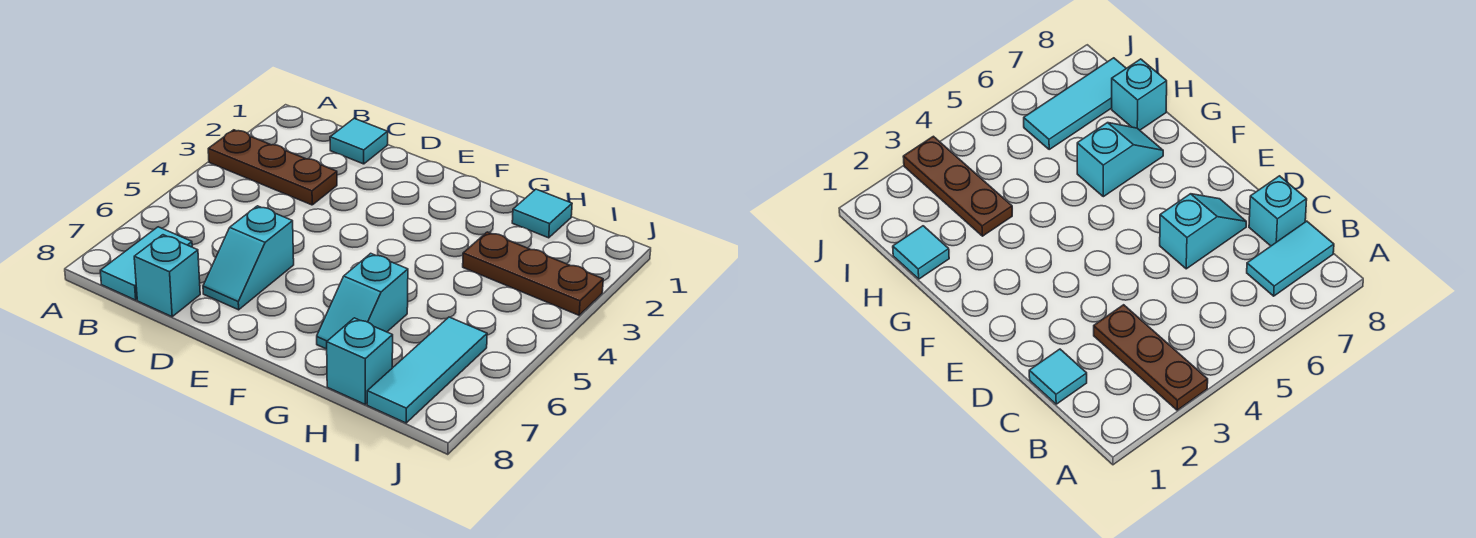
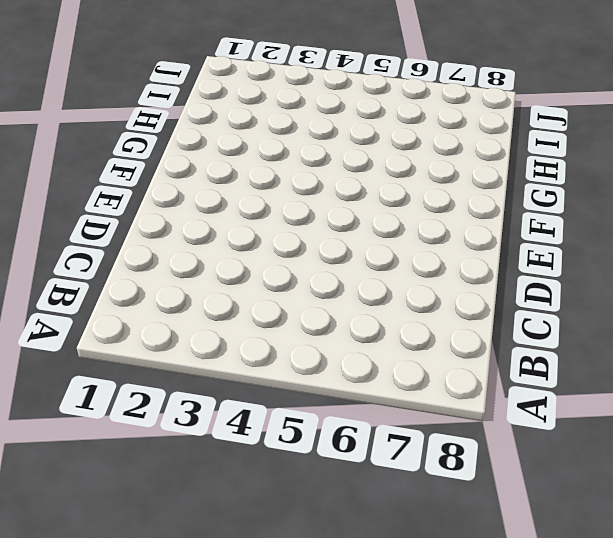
none -> brown plate A3:C3 level 1
none -> cyan tile B7:B8 level 1

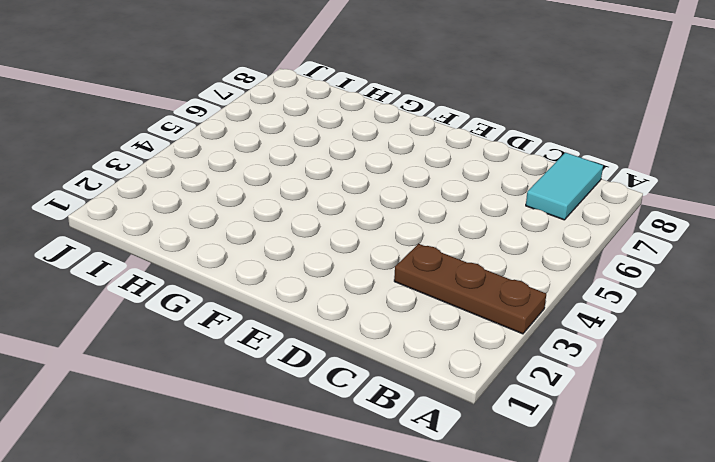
none -> cyan tile C1 level 1
none -> cyan brick C8 level 1

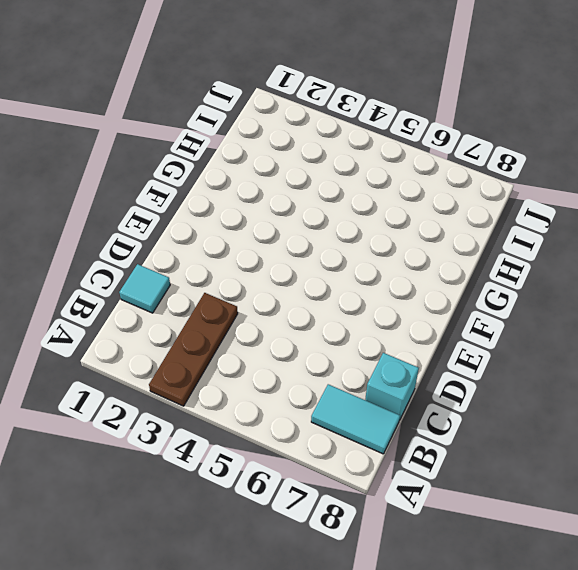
none -> cyan slope D6:D7 level 1 top 6
none -> cyan slope G6:G7 level 1 top 6

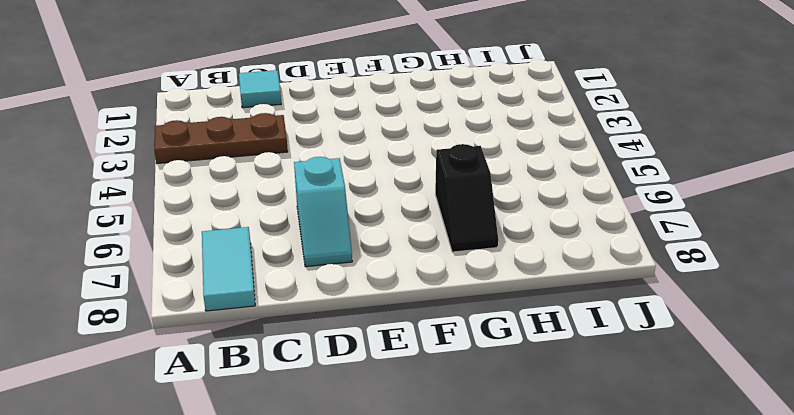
black slope G6:G7 level 1 top 6 -> cyan slope G6:G7 level 1 top 6
none -> cyan brick C8 level 1
none -> cyan tile H1 level 1

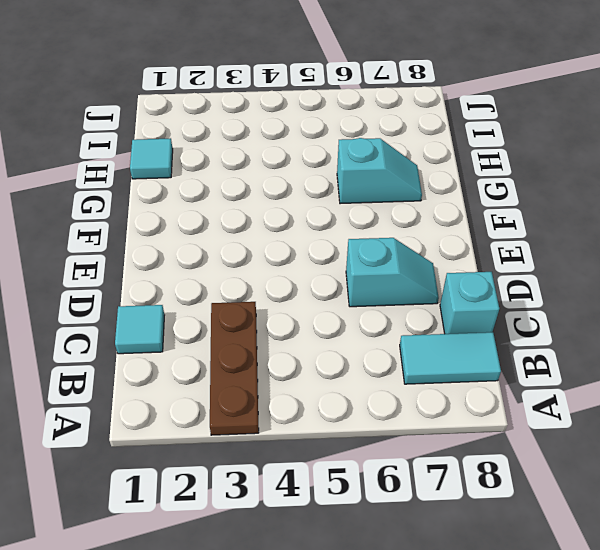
none -> brown plate H3:J3 level 1
none -> cyan brick H8 level 1

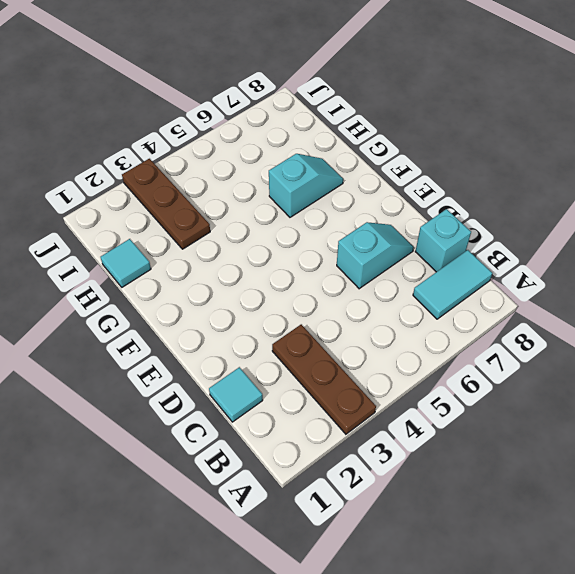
none -> cyan brick H8 level 1
none -> cyan tile I6:I8 level 1

